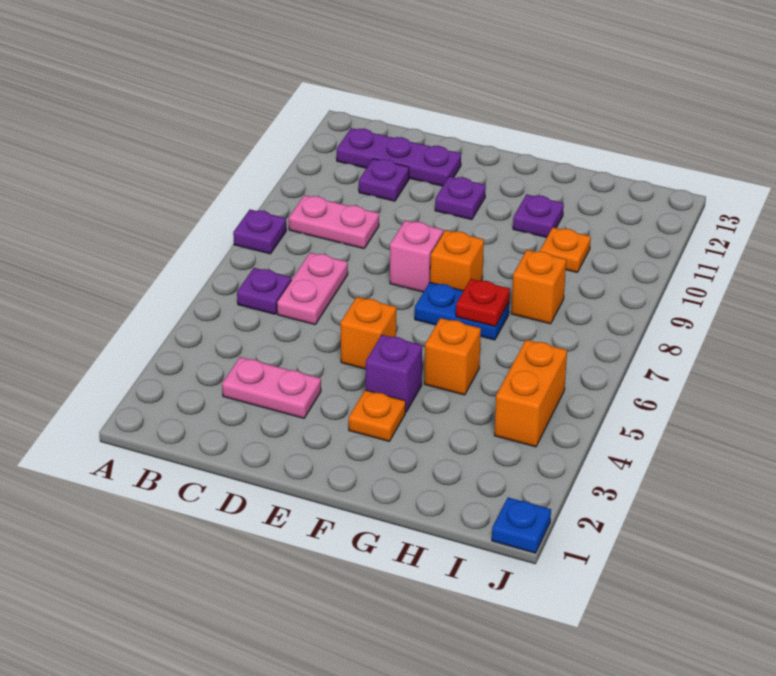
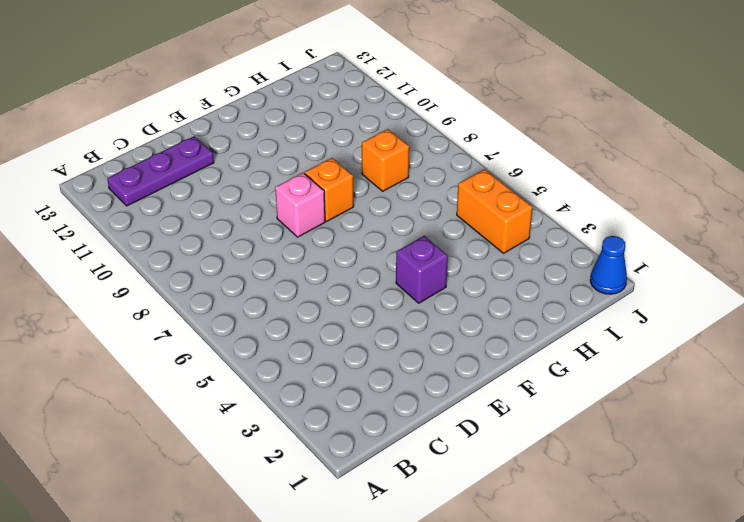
blue cone J1 level 1 -> blue plate J1 level 1
none -> purple plate A8 level 1
none -> purple plate B6 level 1
none -> pink plate B9:C9 level 1

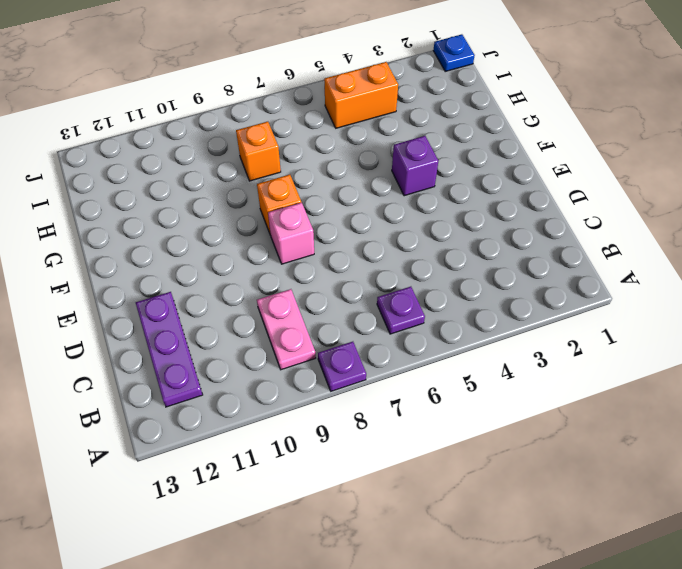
none -> pink plate C3:D3 level 1
none -> pink plate C6:C7 level 1
none -> purple plate C11 level 1

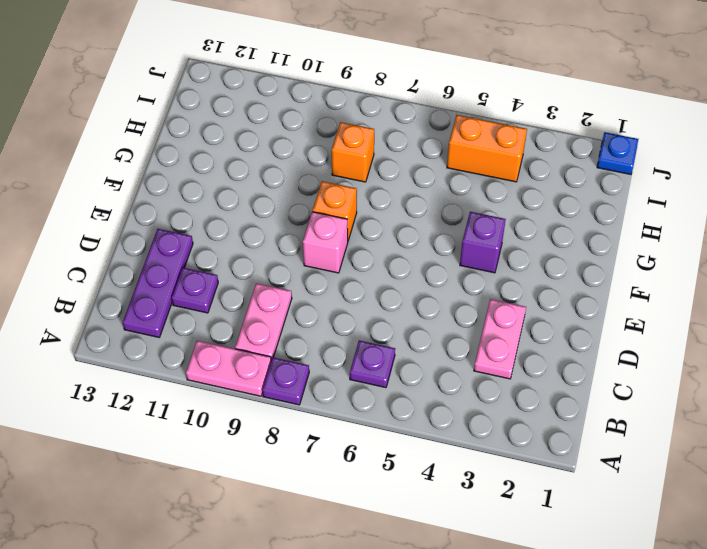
pink plate A9:A10 level 1 -> pink plate C6:C7 level 1
none -> orange brick E5 level 1
none -> purple plate E11 level 1
none -> orange plate F3 level 1

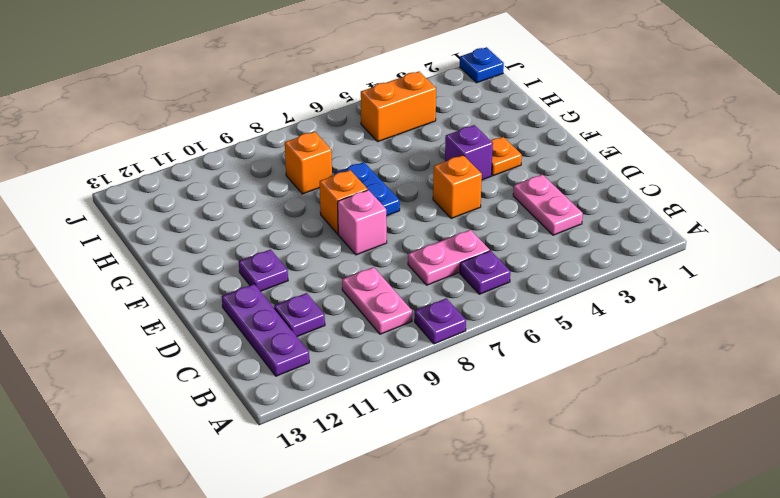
none -> orange brick G5 level 1
none -> purple plate G11 level 1
none -> orange plate H10 level 1

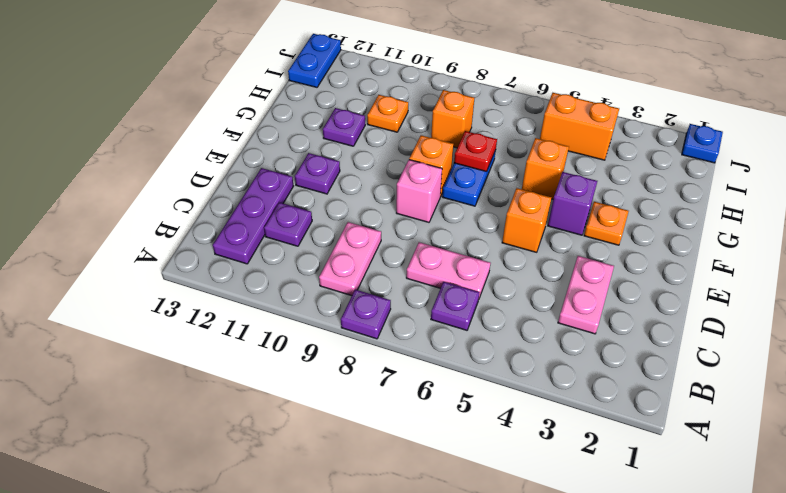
blue plate I13:J13 level 1 -> none

